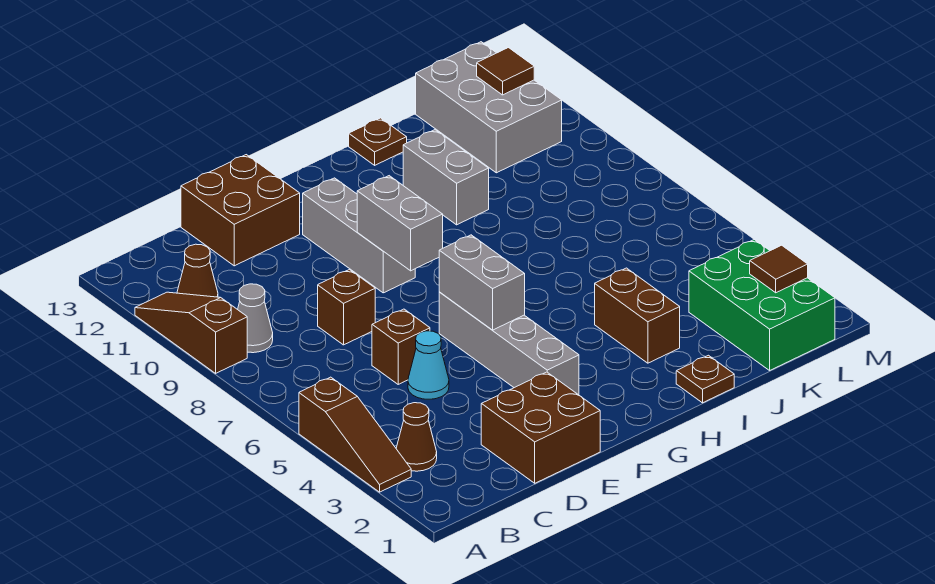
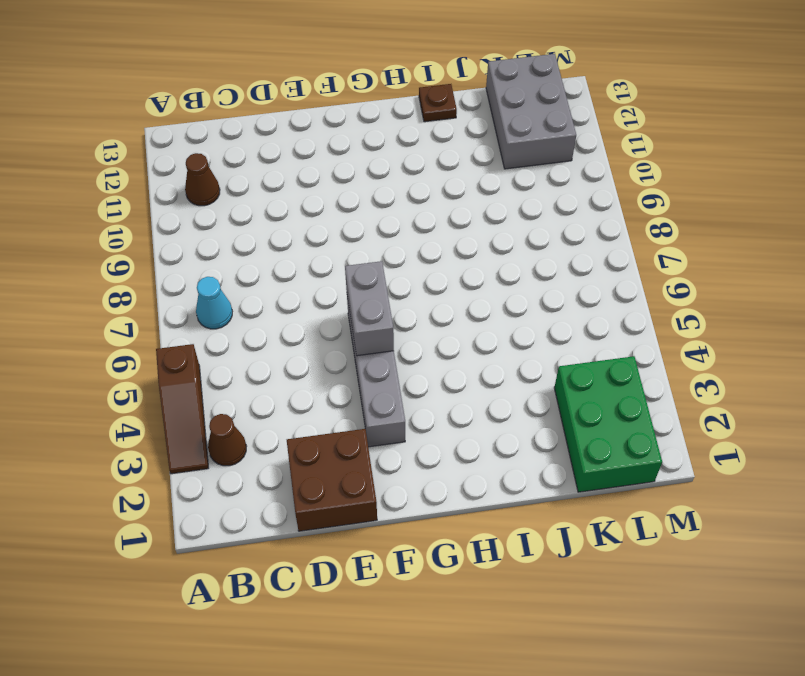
cyan cone B7 level 1 -> cyan cone D5 level 1
none -> brown slope A9:A11 level 1 top 9
none -> grey cone B9 level 1
none -> brown brick D6 level 1

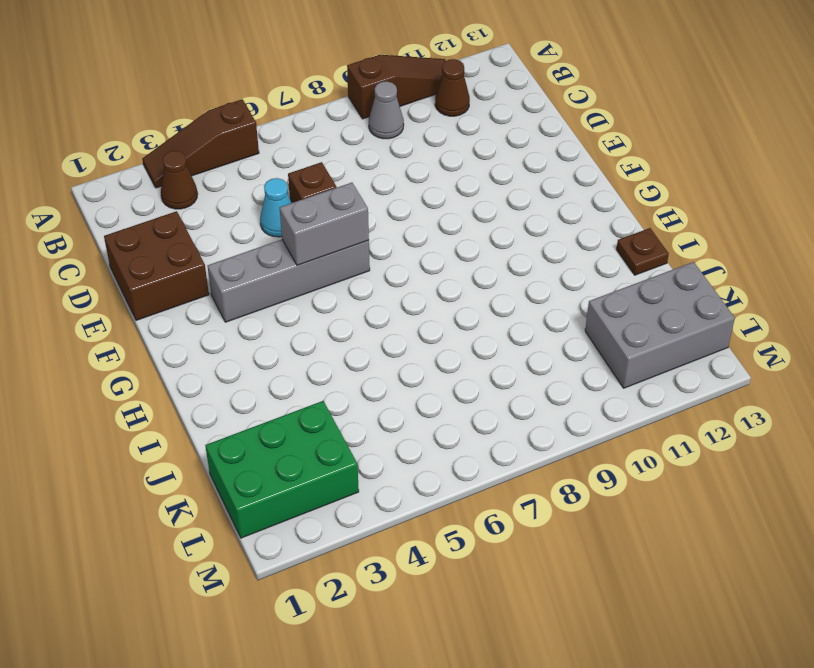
none -> brown brick D8 level 1
none -> brown brick D12:E13 level 1
none -> grey brick F9:F11 level 1

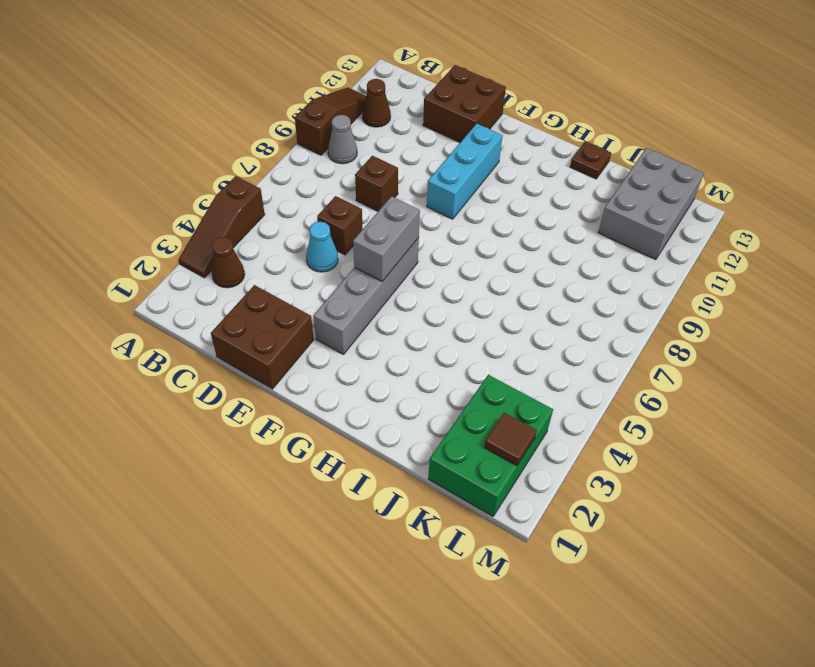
cyan brick F9:F11 level 1 -> grey brick F9:F11 level 1
none -> brown plate I1 level 1
none -> brown brick I3:I4 level 1
none -> grey brick I10:I11 level 1

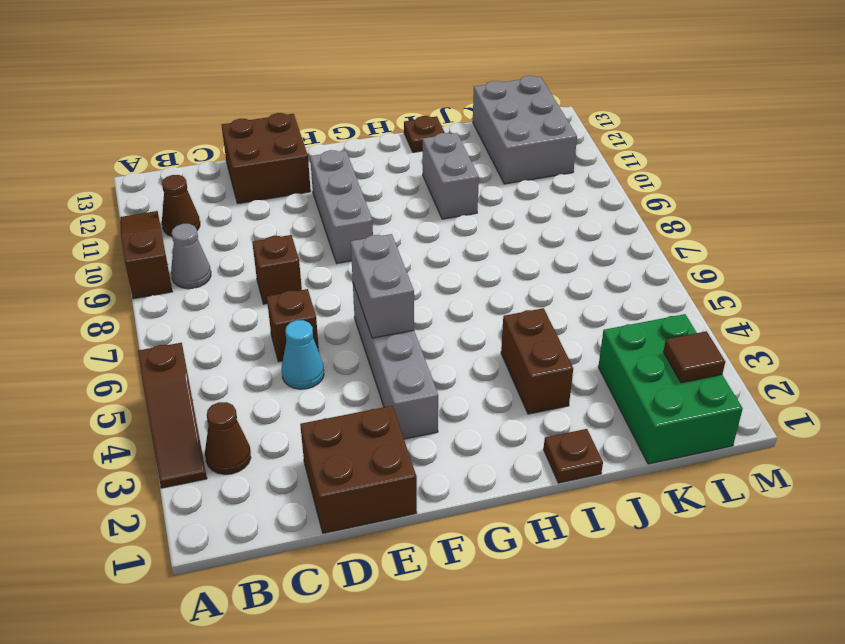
none -> grey brick F8:F9 level 2
none -> brown tile L12 level 2

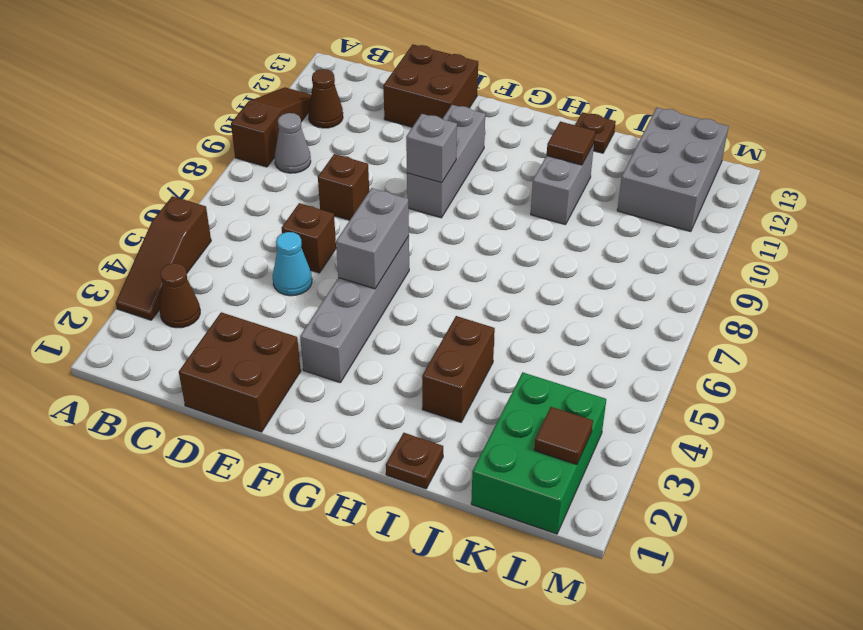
grey brick F9 level 2 -> grey brick F8:F9 level 2
brown tile I11 level 2 -> brown tile L12 level 2

